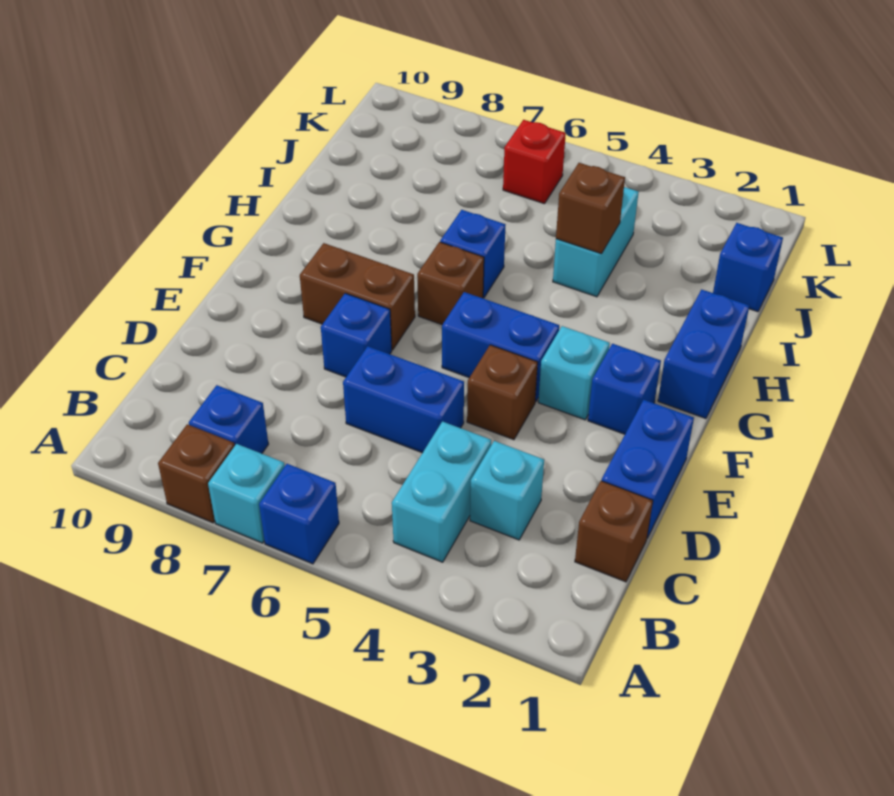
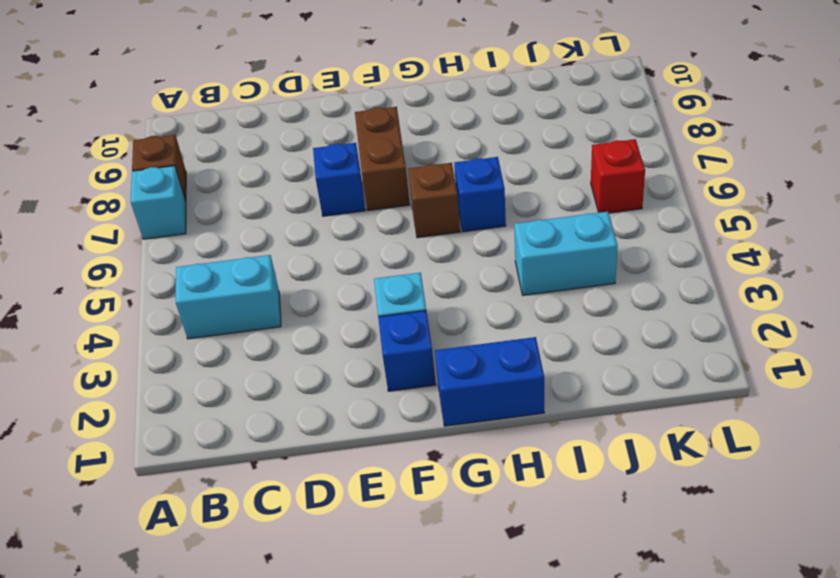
none -> blue brick A6 level 1
none -> blue brick B8 level 1
none -> brown brick C1 level 1

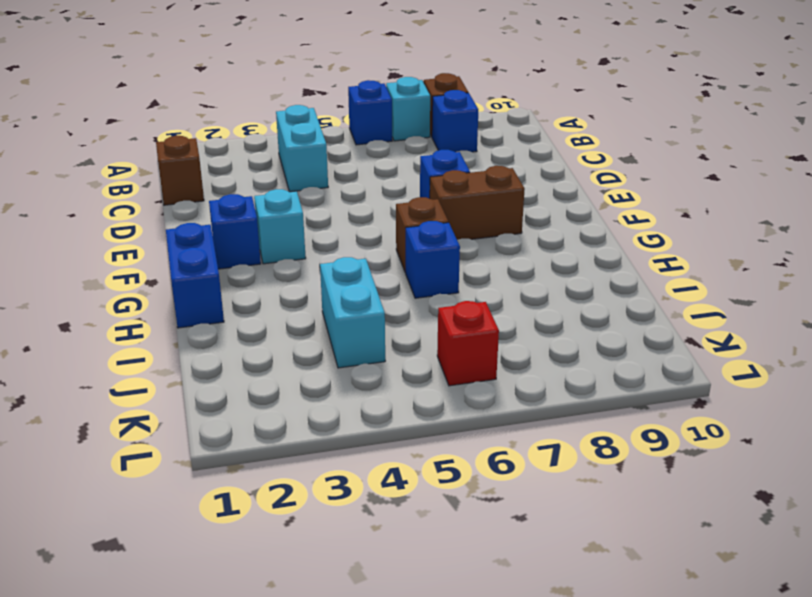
none -> cyan brick C3 level 1
none -> blue brick D1:E1 level 1
none -> blue brick D5:D6 level 1

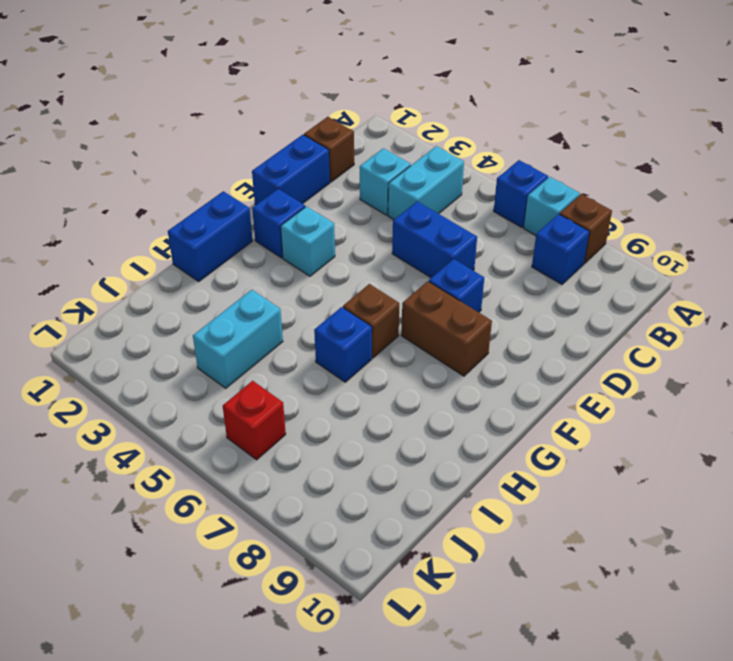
none -> brown brick E4 level 1
none -> blue brick F4:F5 level 1
none -> blue brick J1 level 1

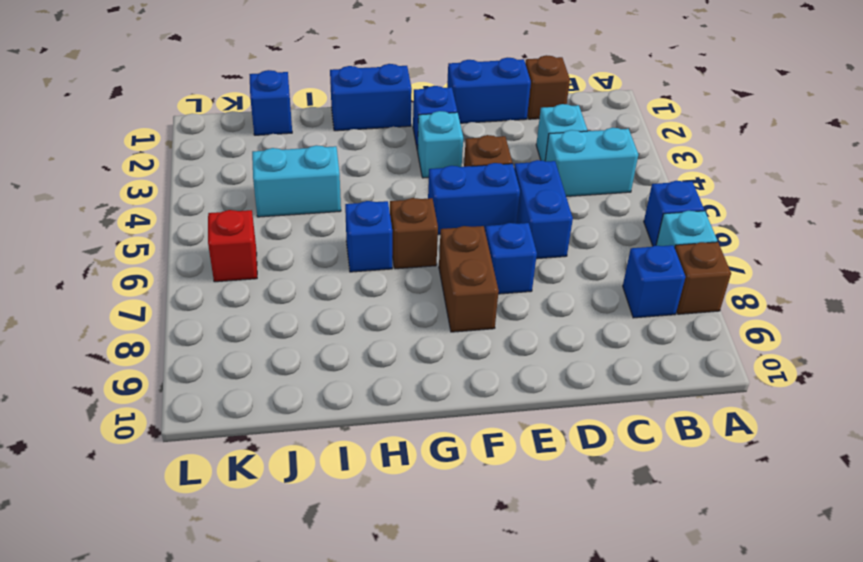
blue brick E5:F5 level 1 -> blue brick F4:F5 level 1
none -> brown brick I4 level 2

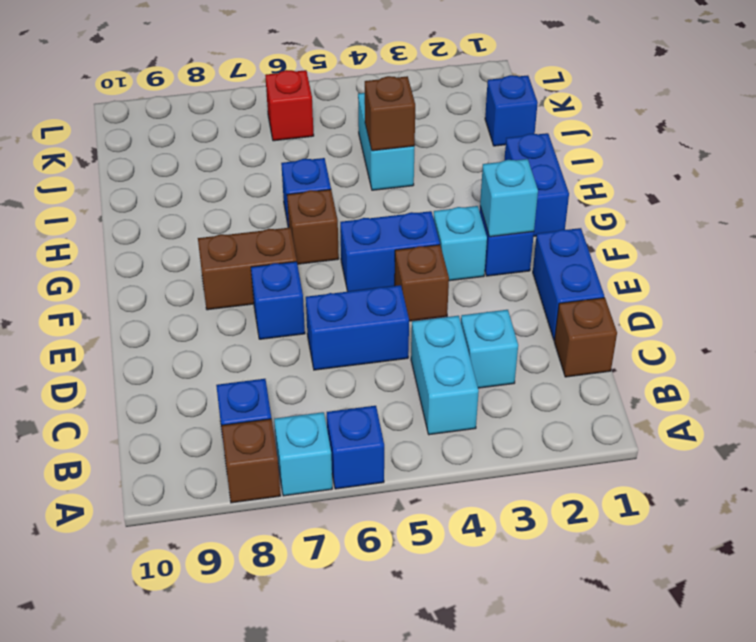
cyan brick F2 level 2 -> none

